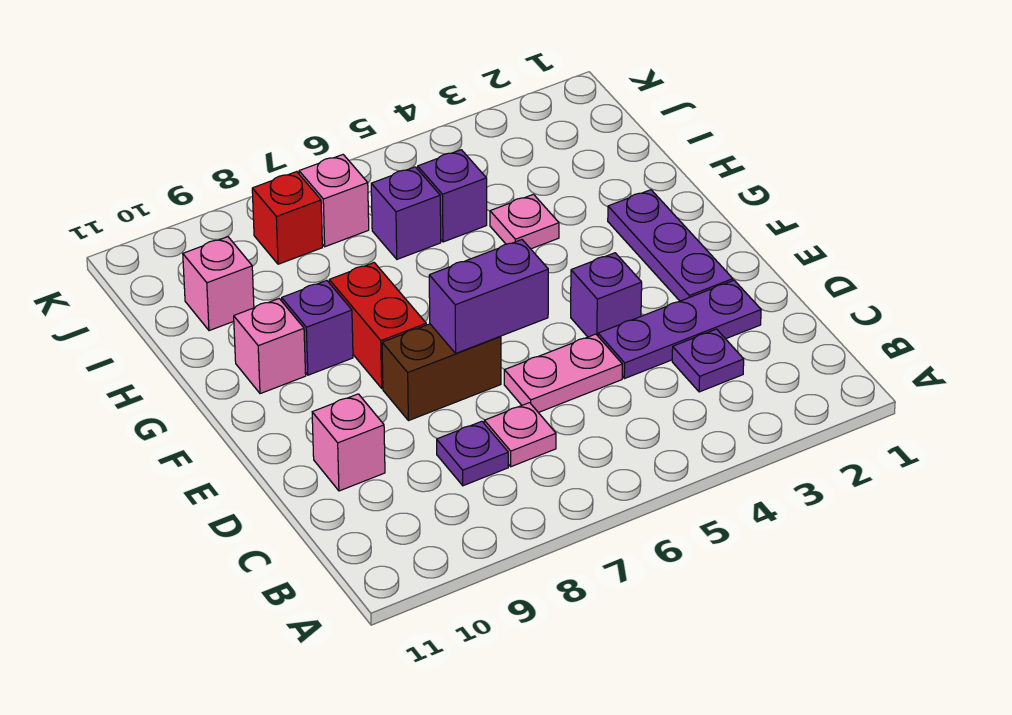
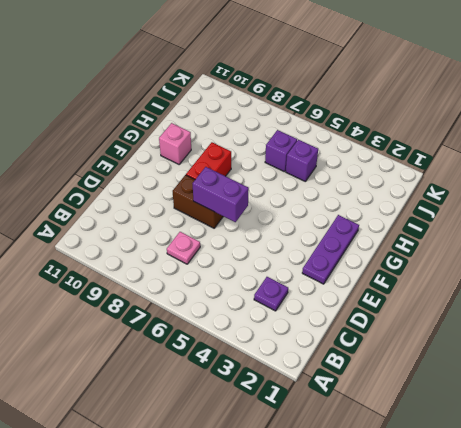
none -> purple plate C8 level 1
none -> purple plate D2:D4 level 1
none -> pink plate D5:D6 level 1

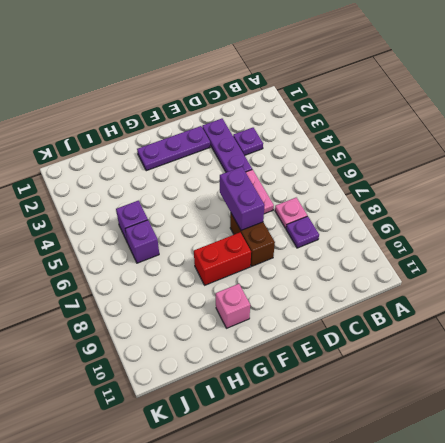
none -> pink brick D10 level 1
none -> purple brick E4 level 1
none -> purple brick G9 level 1

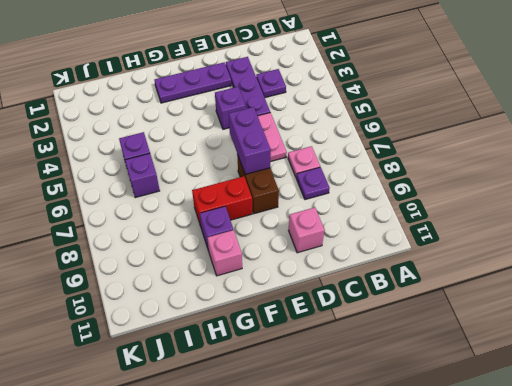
none -> pink plate H4 level 1
none -> pink brick I10 level 1
none -> pink brick J7 level 1

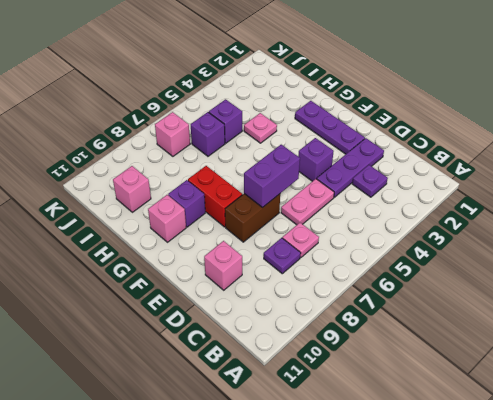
none -> red brick J8 level 1

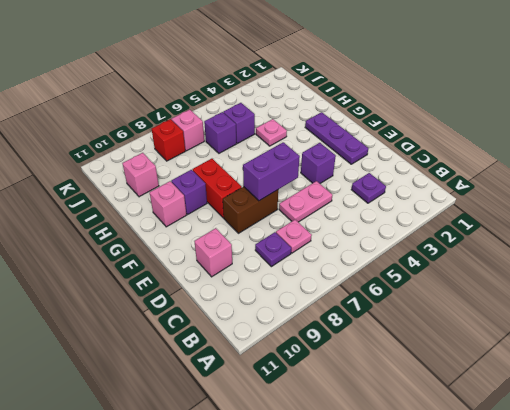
none -> purple plate D2:D4 level 1

